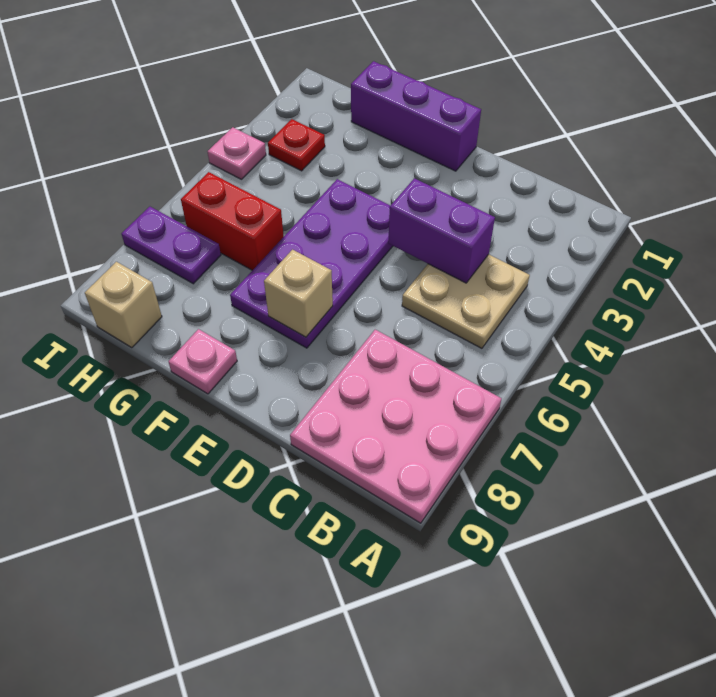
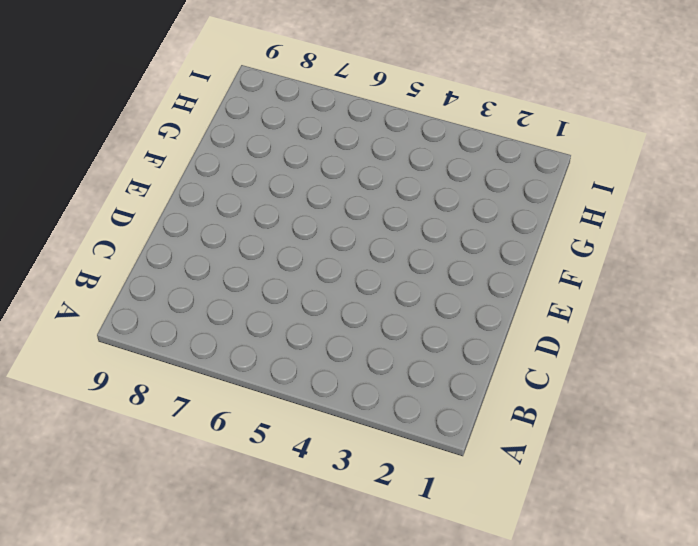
none -> pink plate A7:C9 level 1
none -> tan plate B4:C5 level 1
none -> purple brick E1:G1 level 1

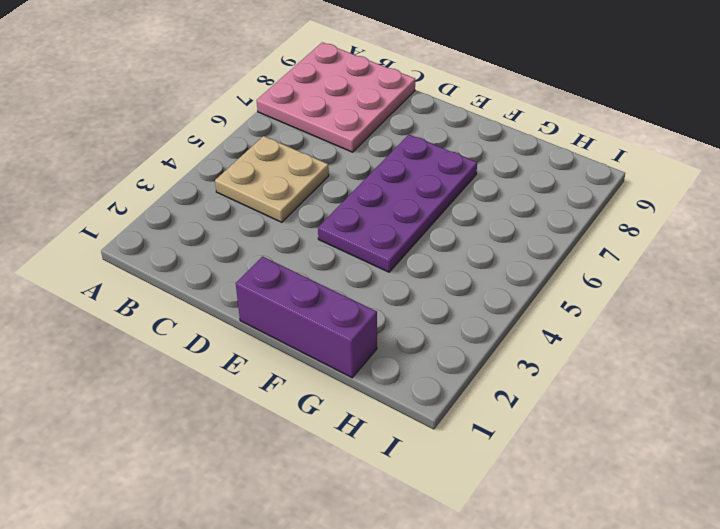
none -> pink plate F9 level 1
none -> red brick G6:H6 level 1
none -> red plate H3 level 1

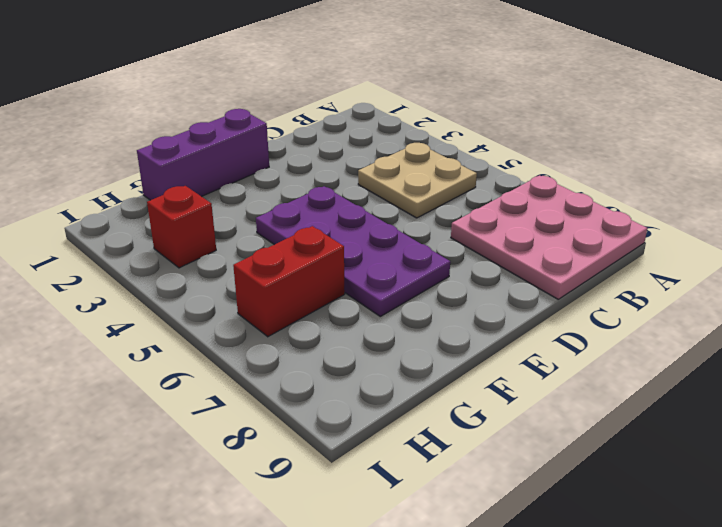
red brick H3 level 1 -> red plate H3 level 1
none -> pink plate F9 level 1
none -> purple plate H7:I7 level 1
none -> tan brick H9 level 1

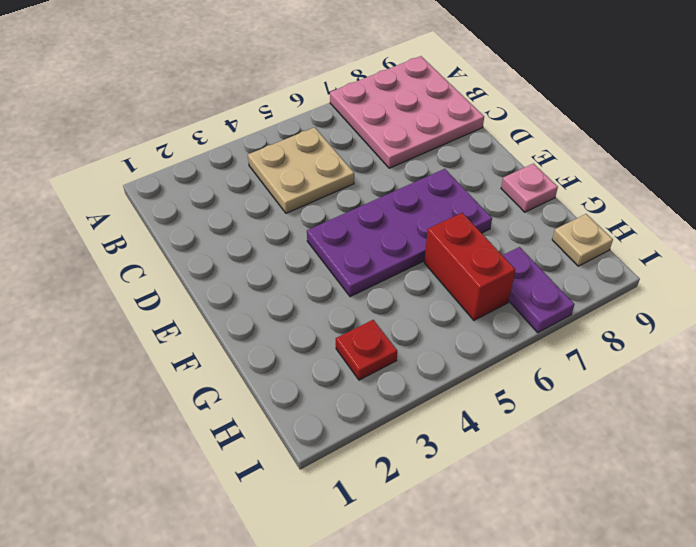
tan plate H9 level 1 -> tan brick H9 level 1
none -> purple brick E1:G1 level 1
none -> pink plate I4 level 1
none -> purple brick C4:D4 level 2

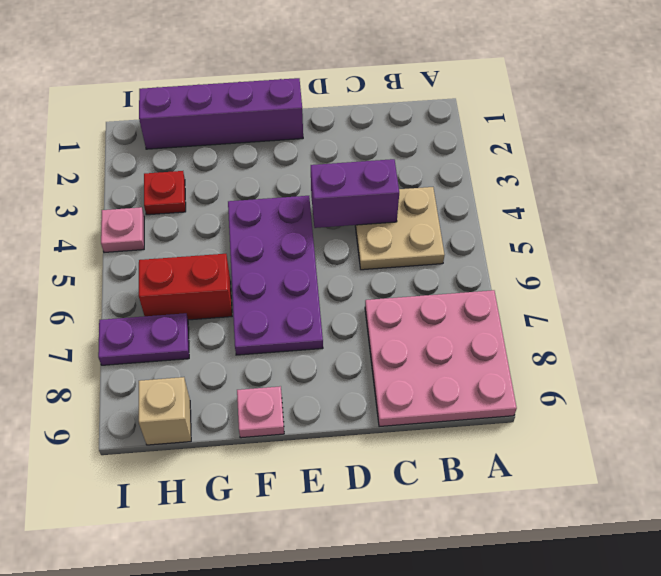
purple brick E1:H1 level 1 -> purple brick E1:G1 level 1
none -> tan brick E7 level 2

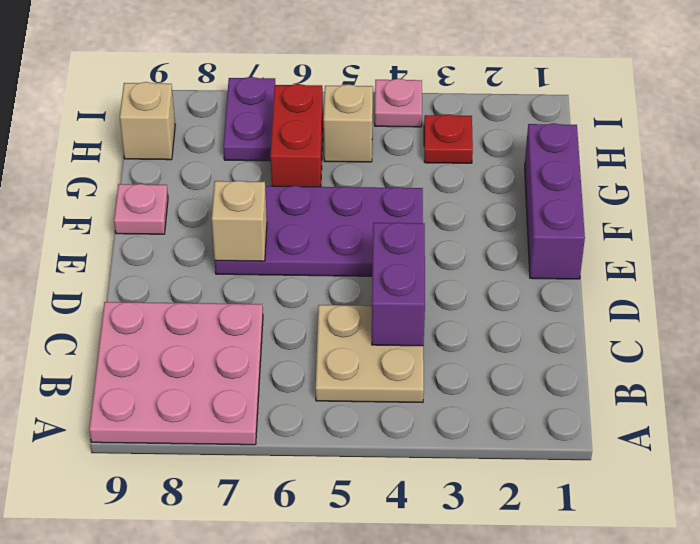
tan brick H5 level 1 -> none

